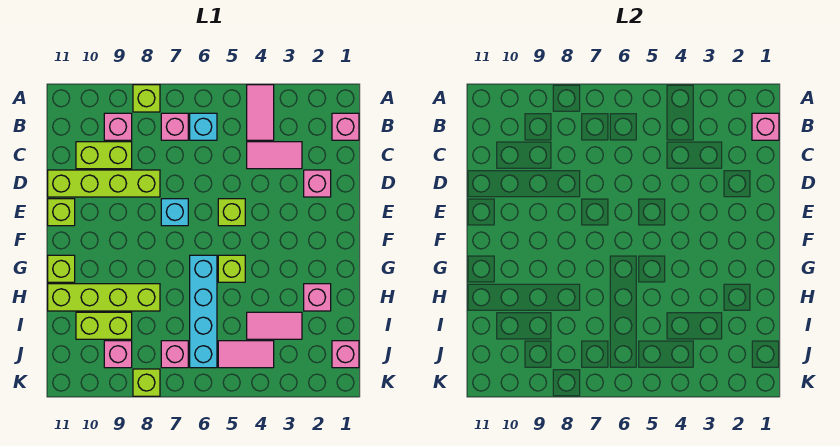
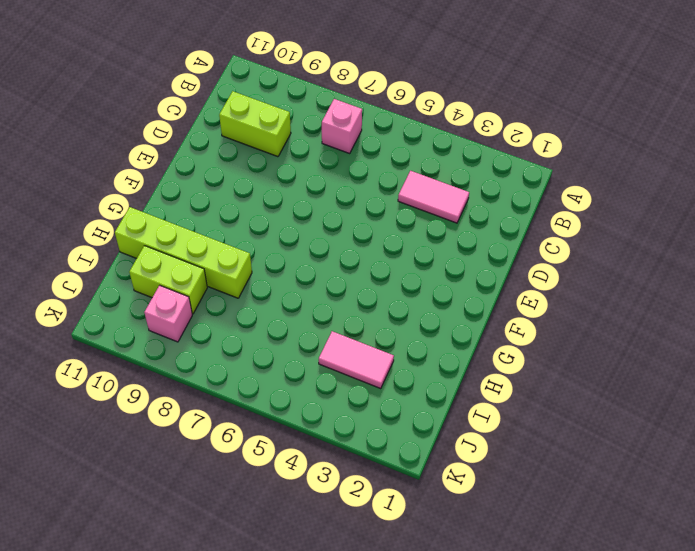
none -> pink tile A4:B4 level 1
none -> lime brick A8 level 1
none -> pink brick B1 level 1

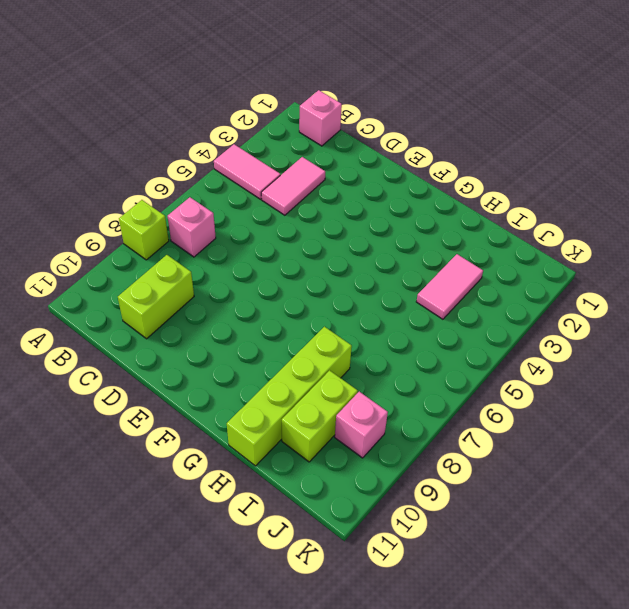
none -> cyan brick B6 level 1
none -> pink brick B9 level 1
none -> pink brick D2 level 1

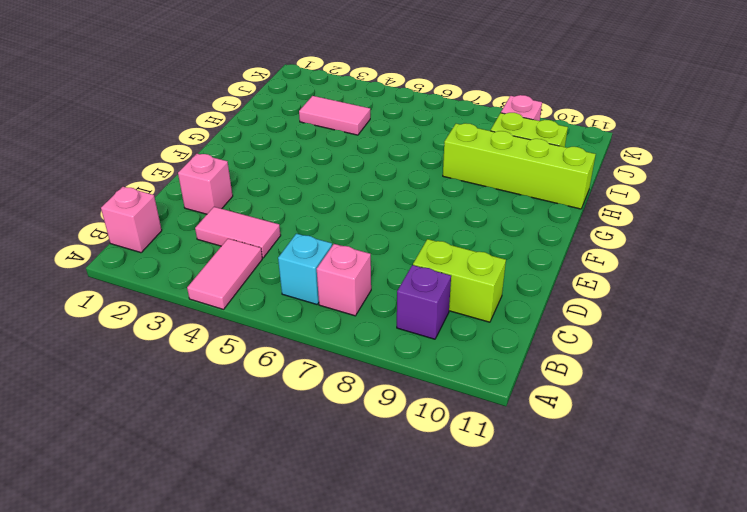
purple brick B9 level 1 -> pink brick B9 level 1
none -> lime brick A8 level 1
none -> lime brick D8:D11 level 1
none -> lime brick E5 level 1

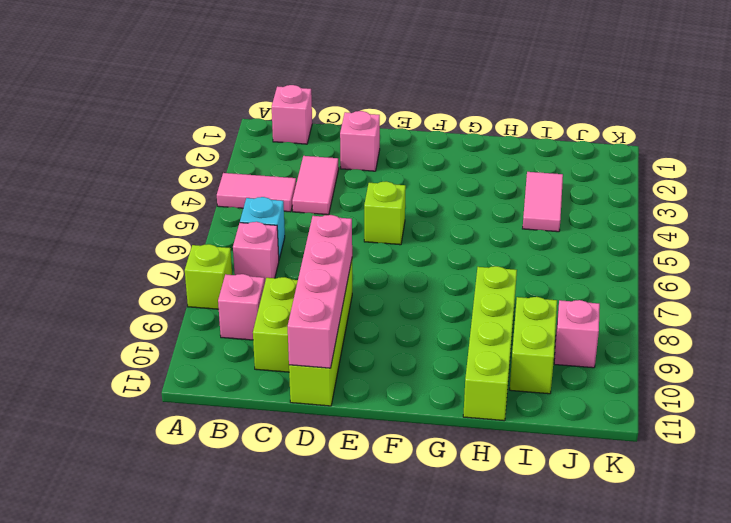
pink brick D8:D11 level 2 -> none
none -> cyan brick E7 level 1
none -> lime brick E11 level 1
none -> lime brick G5 level 1

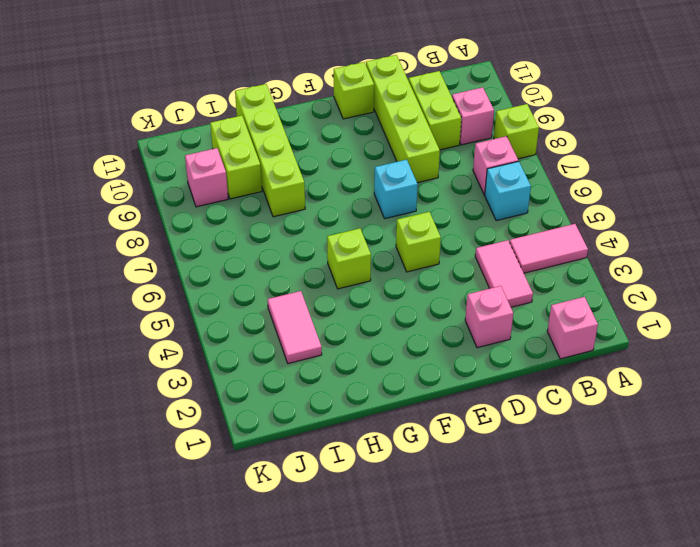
none -> cyan brick G6:J6 level 1
none -> lime brick G11 level 1
none -> pink brick H2 level 1

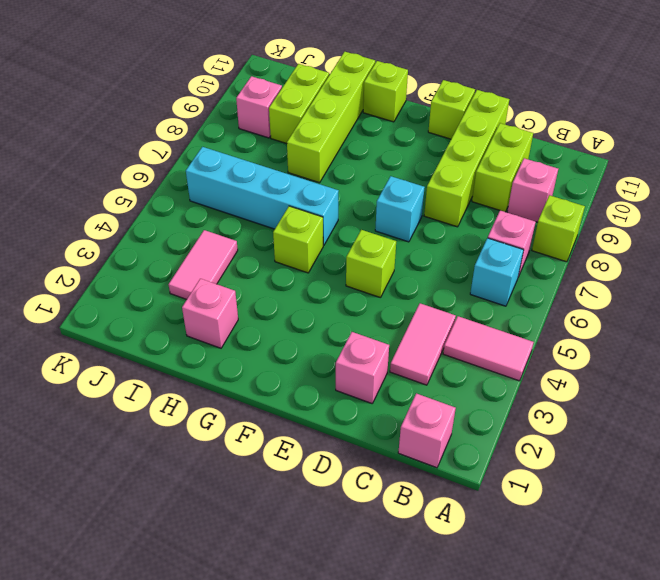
none -> pink brick J1 level 1
none -> pink tile J4:J5 level 1
none -> pink brick J7 level 1

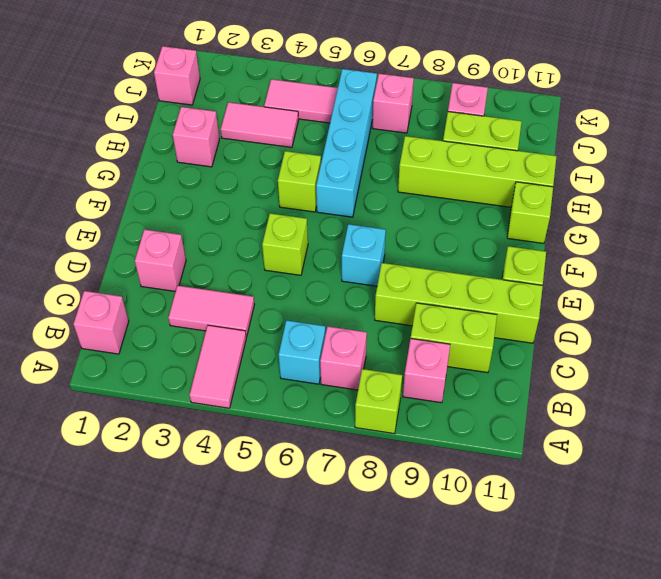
none -> lime brick K8 level 1
none -> pink brick B1 level 2

